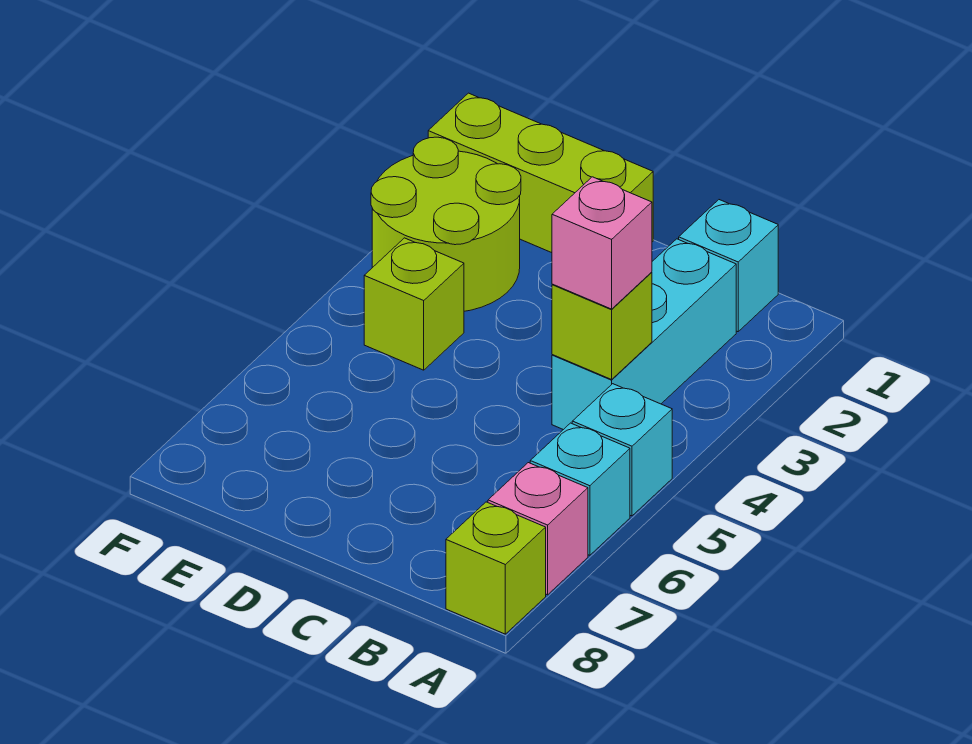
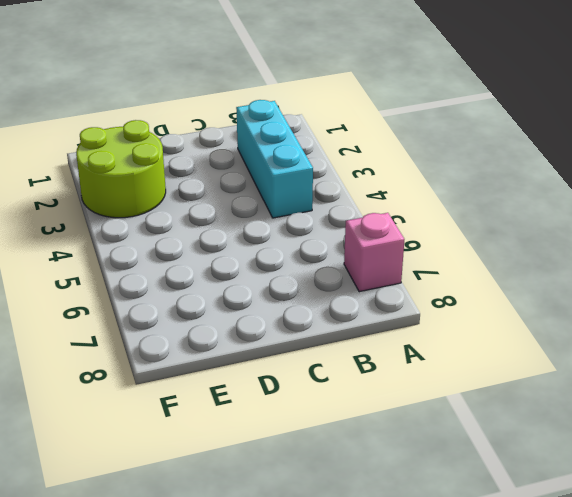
none -> cyan brick A5 level 1
none -> cyan brick A6 level 1

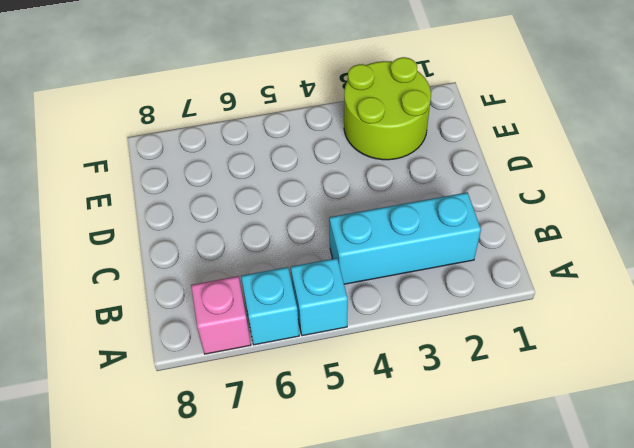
none -> lime brick A8 level 1
none -> cyan brick B1 level 1

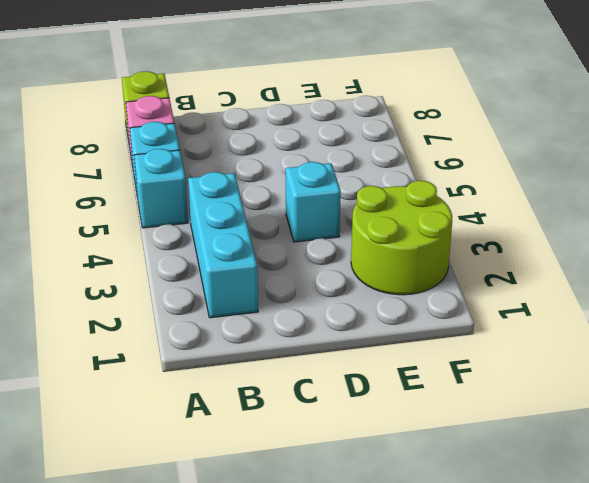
cyan brick D4 level 1 -> cyan brick B1 level 1
none -> lime brick D1:F1 level 1
none -> lime brick E4 level 1

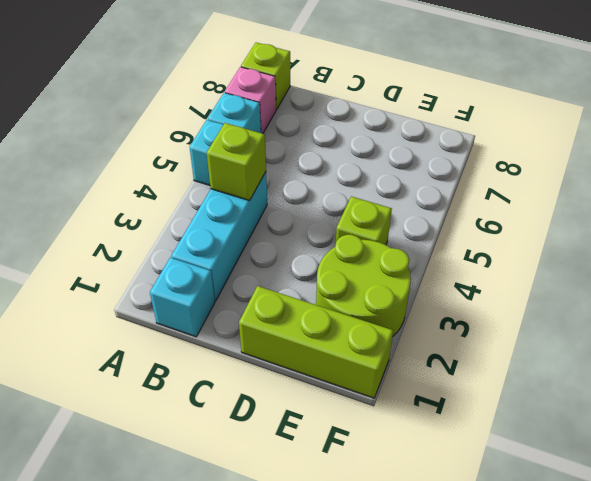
none -> pink brick B4 level 3

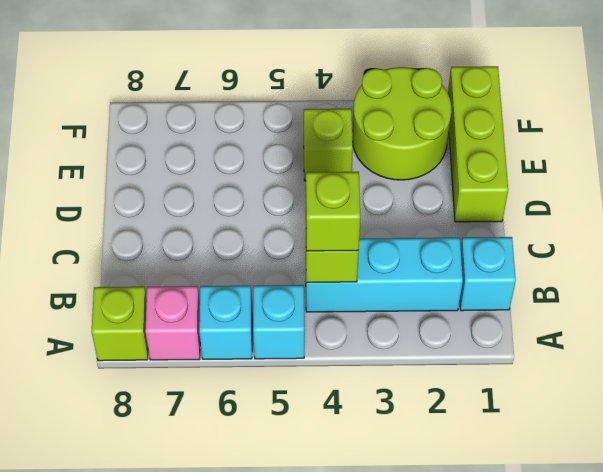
lime brick B4 level 3 -> pink brick B4 level 3

